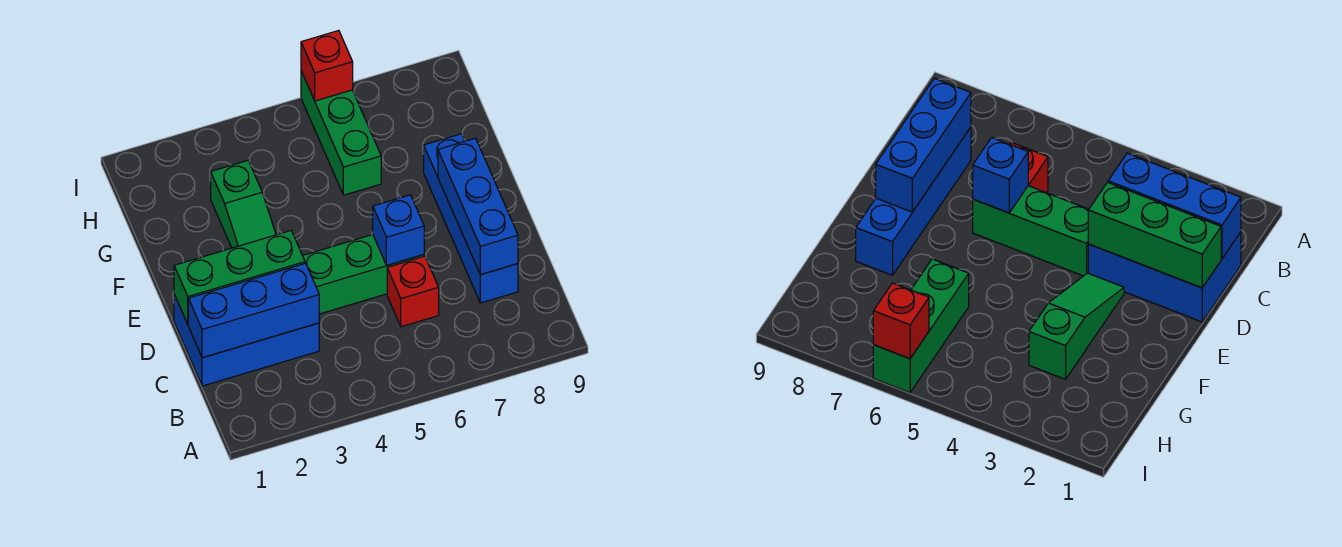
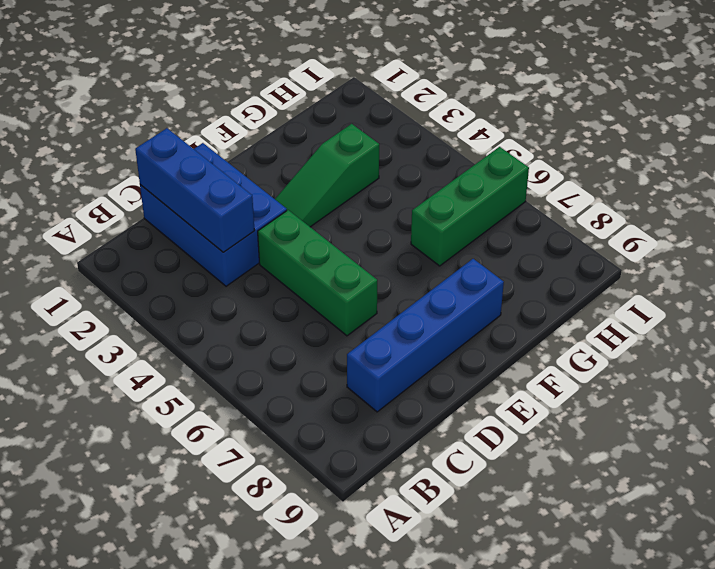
none -> red brick C6 level 1
none -> blue brick C8:E8 level 2

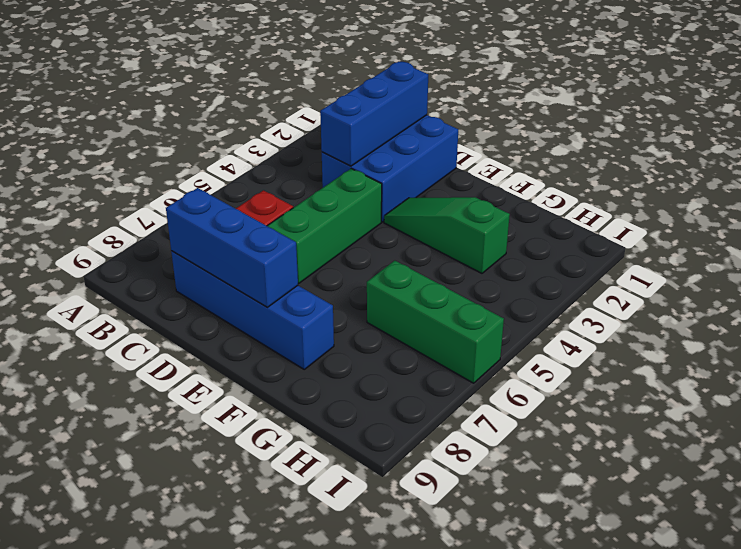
none -> green brick D1:D3 level 2
none -> blue brick D6 level 2

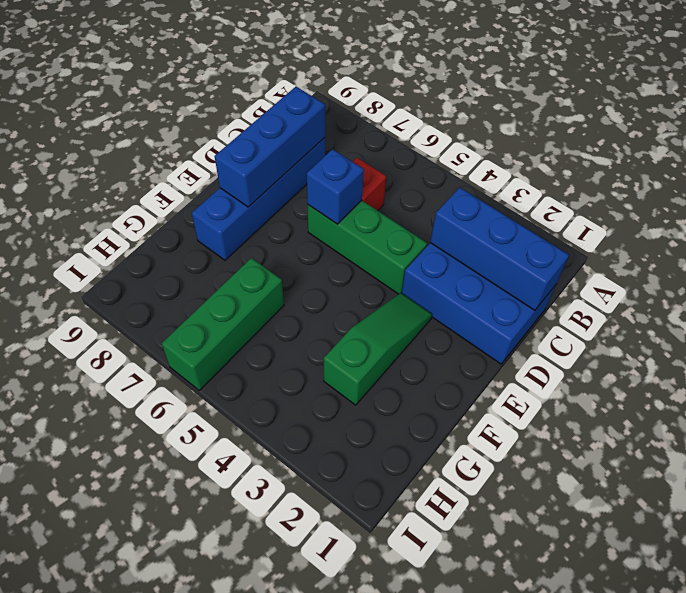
none -> green brick D1:D3 level 2
none -> red brick I6 level 2

